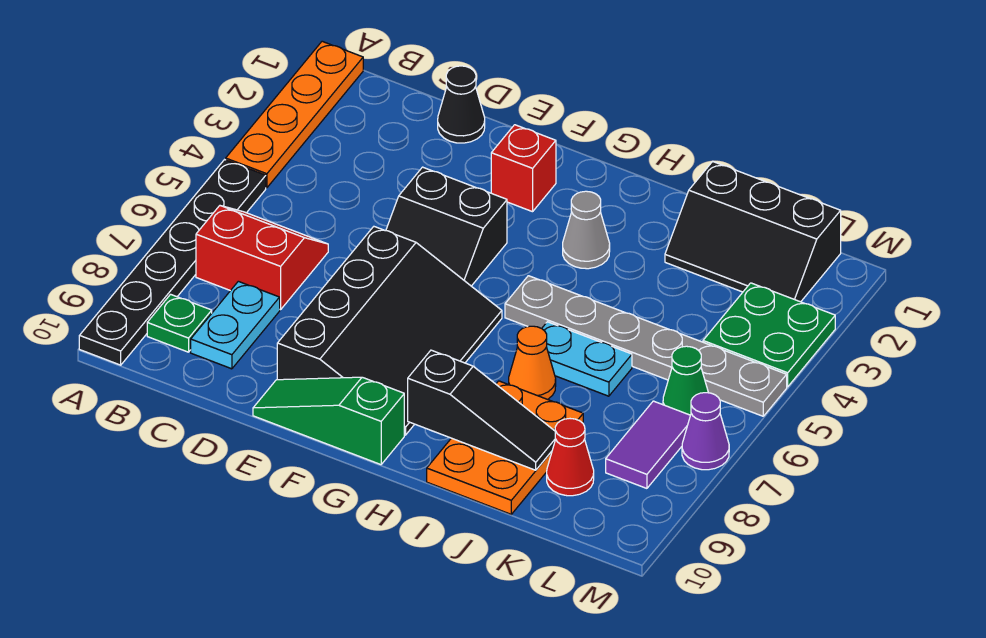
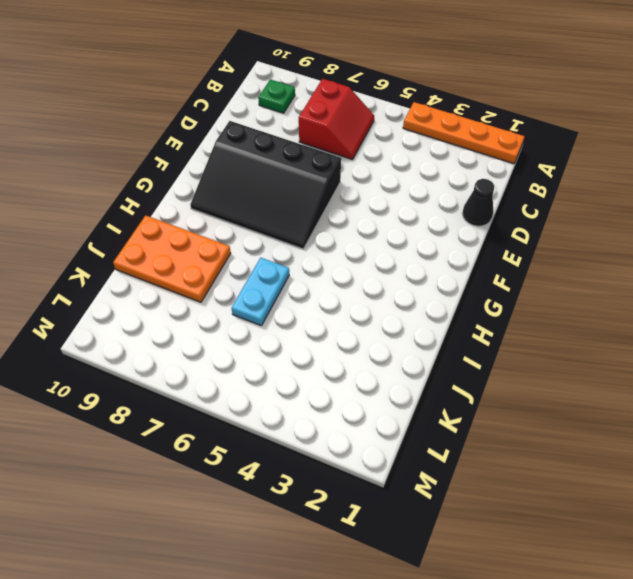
none -> black plate A5:A10 level 1
none -> cyan plate C8:C9 level 1
none -> black slope E4:F5 level 1 top 4

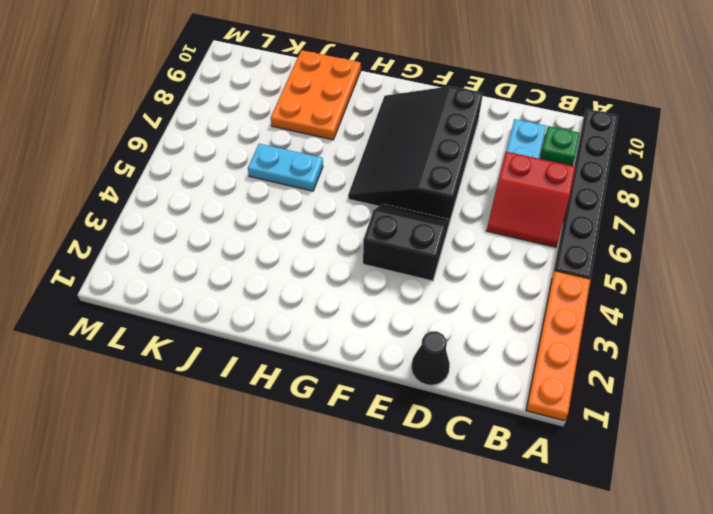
none -> green slope E10:G10 level 1 top G
none -> red brick F2 level 1
none -> grey cone H3 level 1

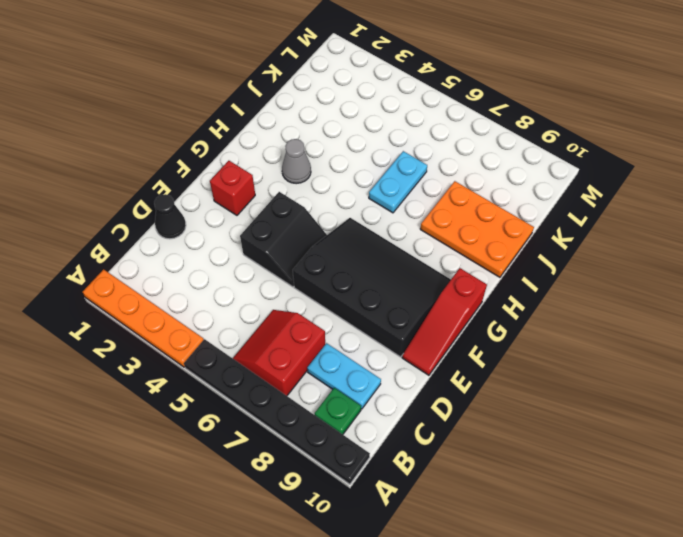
red slope E10:G10 level 1 top G -> green slope E10:G10 level 1 top G
none -> grey plate H5:M5 level 1
none -> orange cone I7 level 1
none -> black slope J1:L2 level 1 top 1

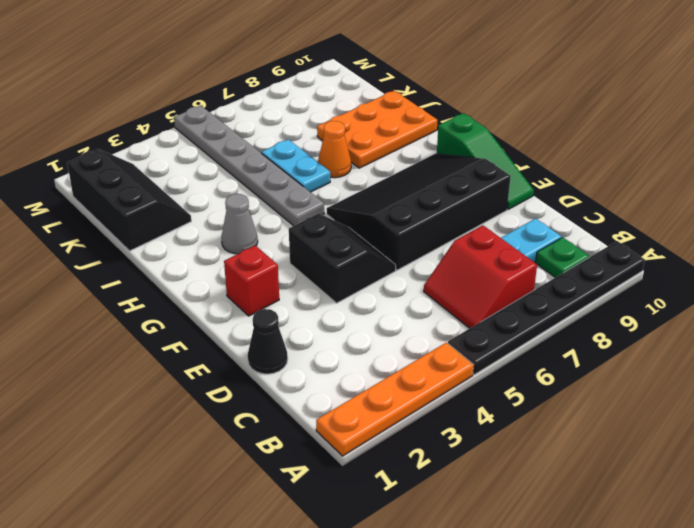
none -> red cone K9 level 1
none -> green plate L3:M4 level 1
none -> green cone L6 level 1

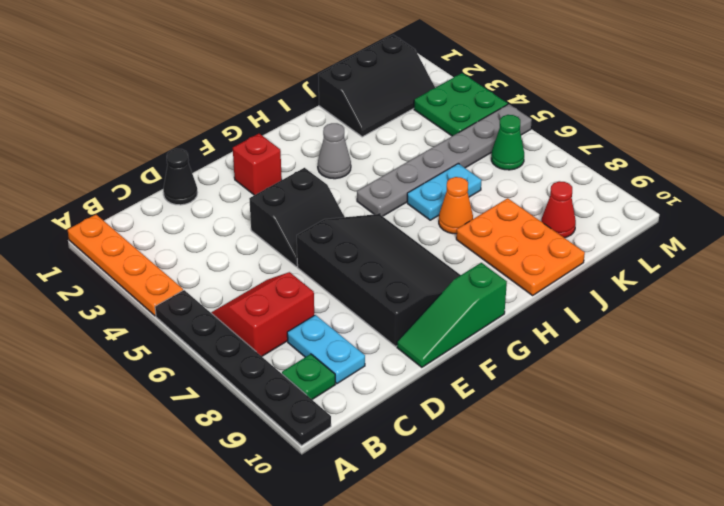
none -> purple tile L7:L8 level 1
none -> purple cone M7 level 1
none -> black slope H9:J9 level 2 top H

